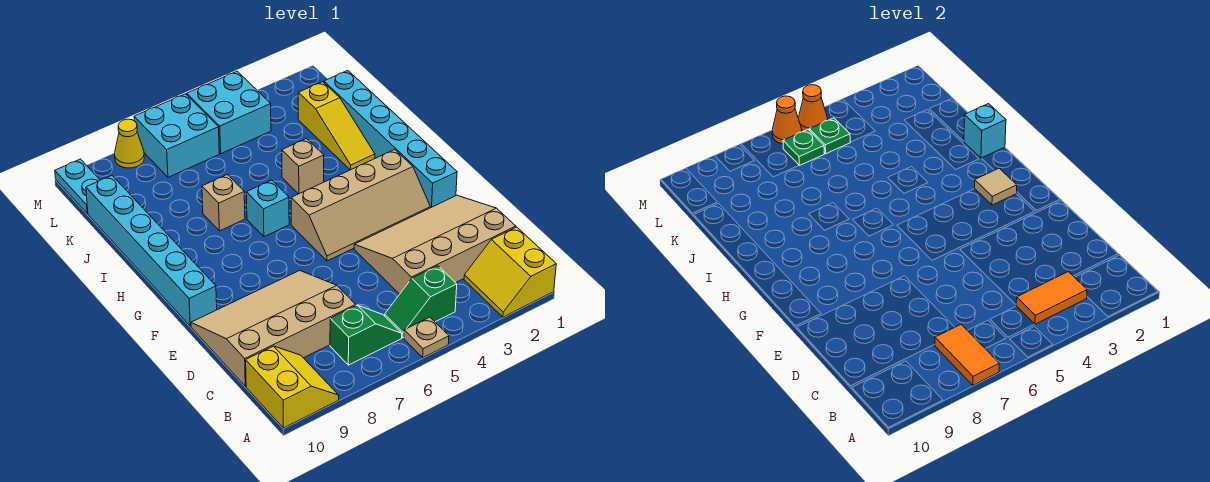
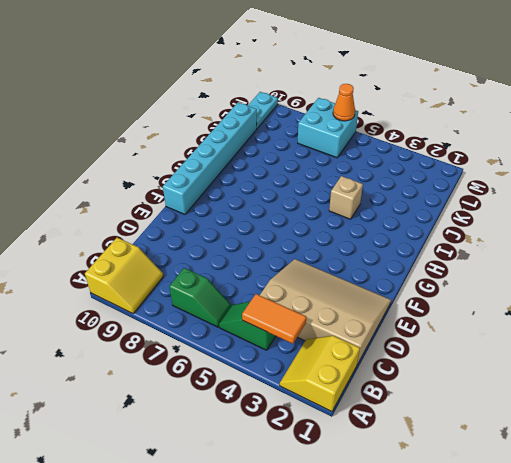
none -> tan plate A5 level 1
none -> tan slope C7:E10 level 1 top C
none -> cyan brick F1:K1 level 1

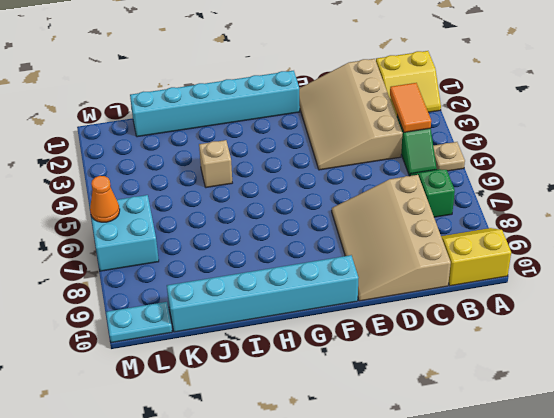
none -> tan slope F2:G5 level 1 top G
none -> cyan brick H6 level 1
none -> yellow slope I2:K2 level 1 top K

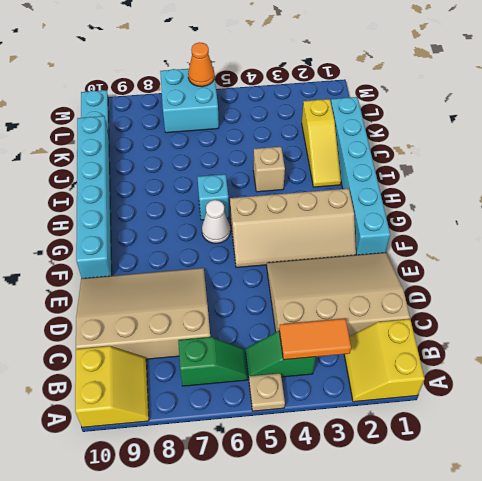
white cone G6 level 1 -> none
none -> tan brick I7 level 1
none -> cyan brick L4:M5 level 1
none -> yellow cone M8 level 1

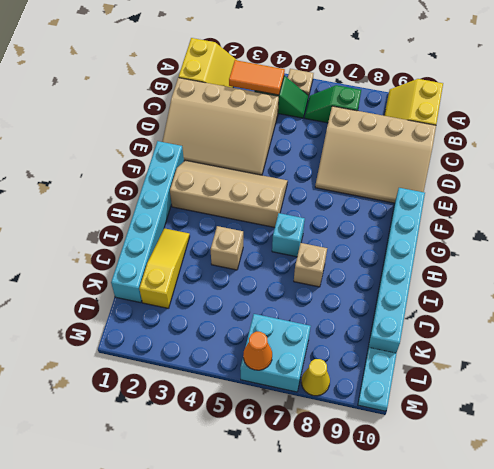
none -> cyan brick L4:M5 level 1
none -> orange tile A7:B7 level 2
none -> tan tile G2 level 2

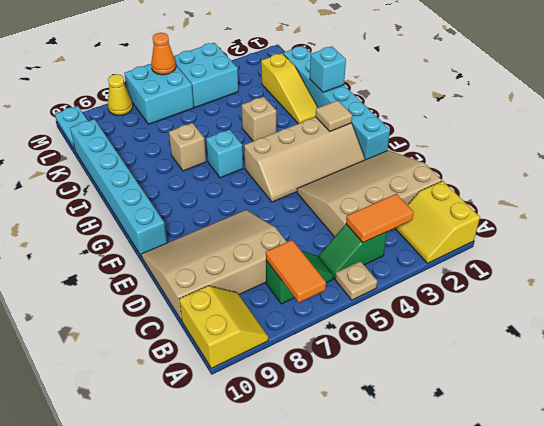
none -> green plate L5 level 2
none -> green plate L6 level 2
none -> orange cone M5 level 2

